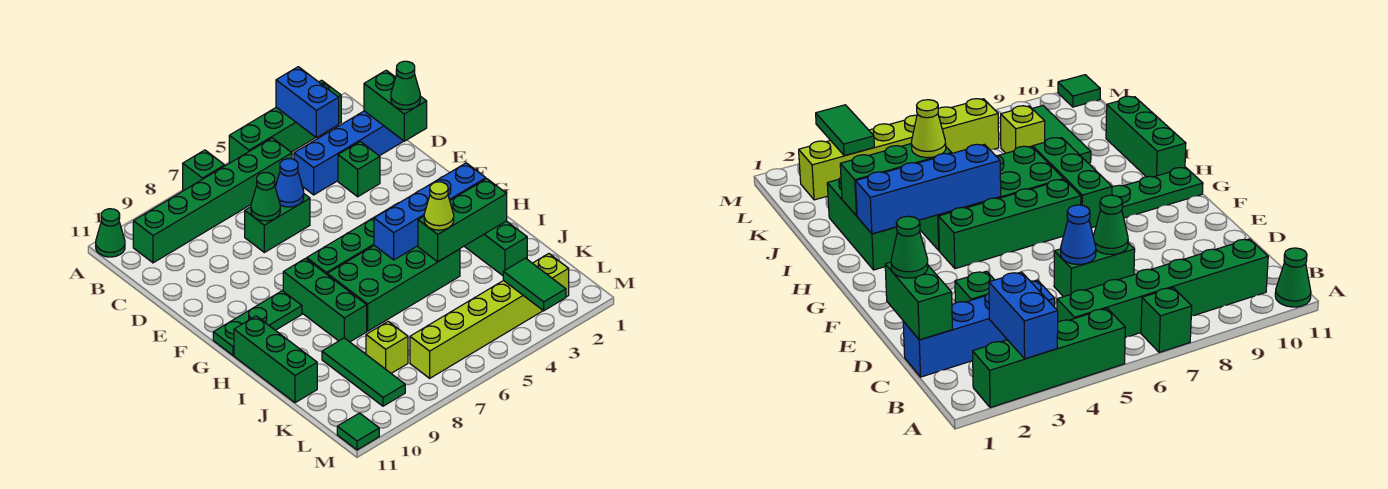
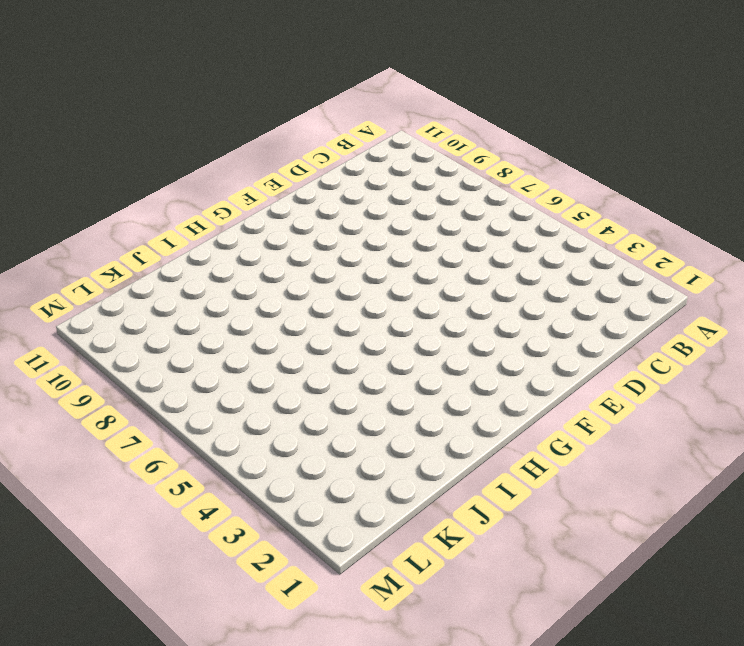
none -> green brick A2:A5 level 1
none -> green brick A7 level 1
none -> green cone A11 level 1

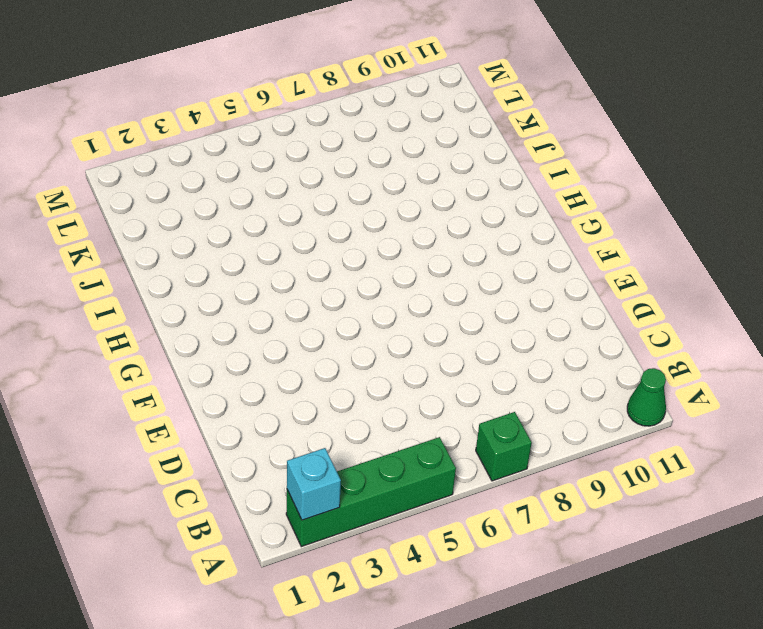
cyan brick A2 level 2 -> none
none -> green brick B5:B10 level 1
none -> blue brick C1:C4 level 1
none -> green brick D3 level 1

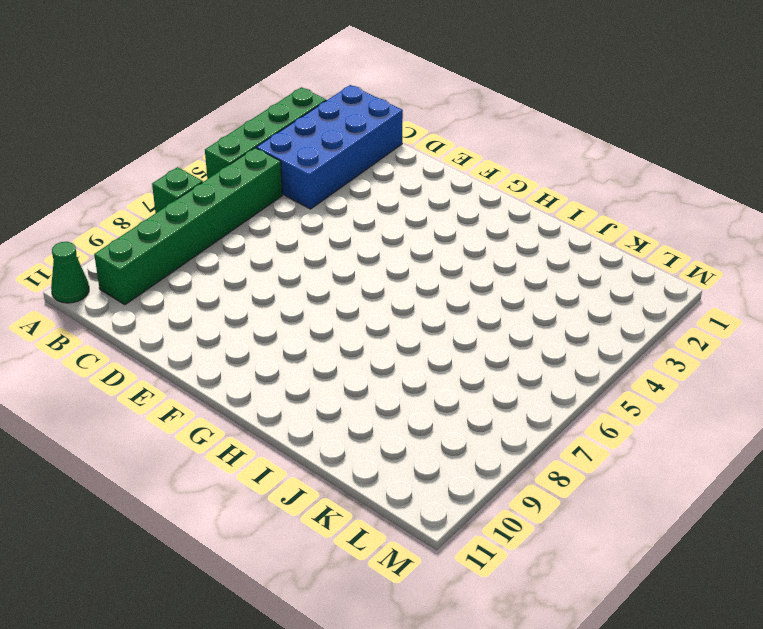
blue brick B1:C4 level 1 -> blue brick C1:C4 level 1
none -> green brick D3 level 1
none -> green brick D6:D7 level 1
none -> green brick G4:G7 level 1

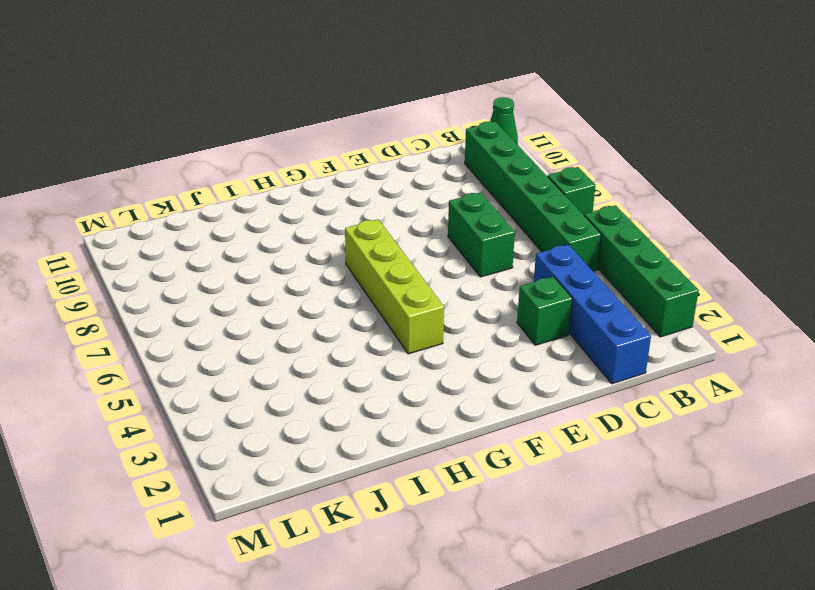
lime brick G4:G7 level 1 -> green brick G4:G7 level 1
none -> green brick G8:I8 level 1
none -> green plate G9:G11 level 1
none -> green brick H2:J2 level 1

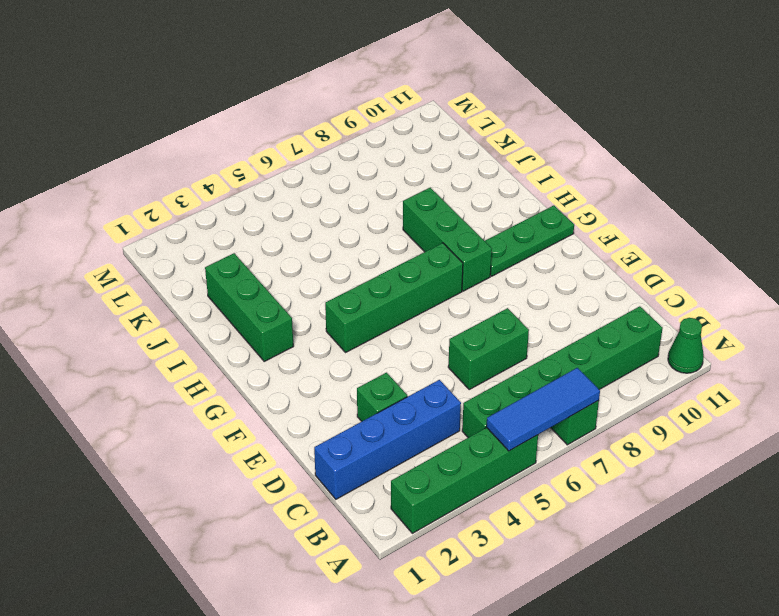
blue tile A5:A7 level 2 -> none
none -> green brick H4:I7 level 1
none -> green brick H11:J11 level 1
none -> green tile J9:L9 level 1

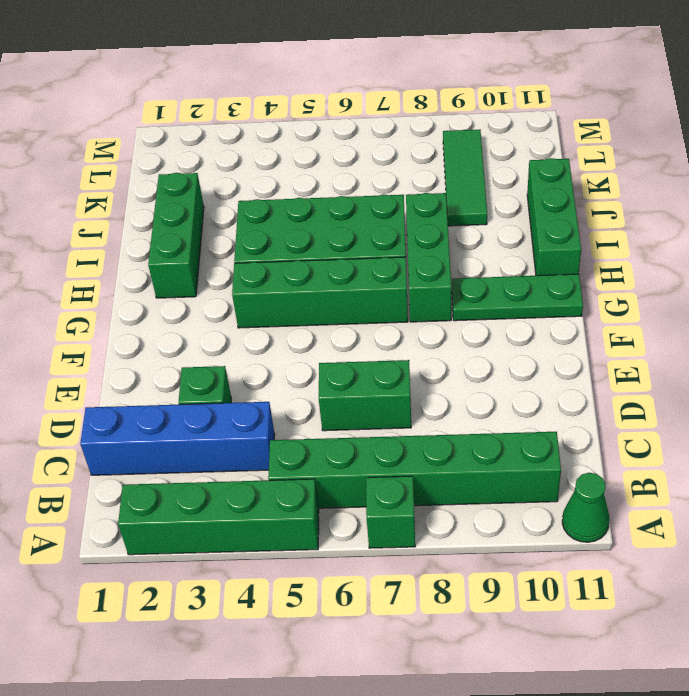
none -> lime brick K8 level 1
none -> lime brick L2:L7 level 1
none -> green tile M11 level 1

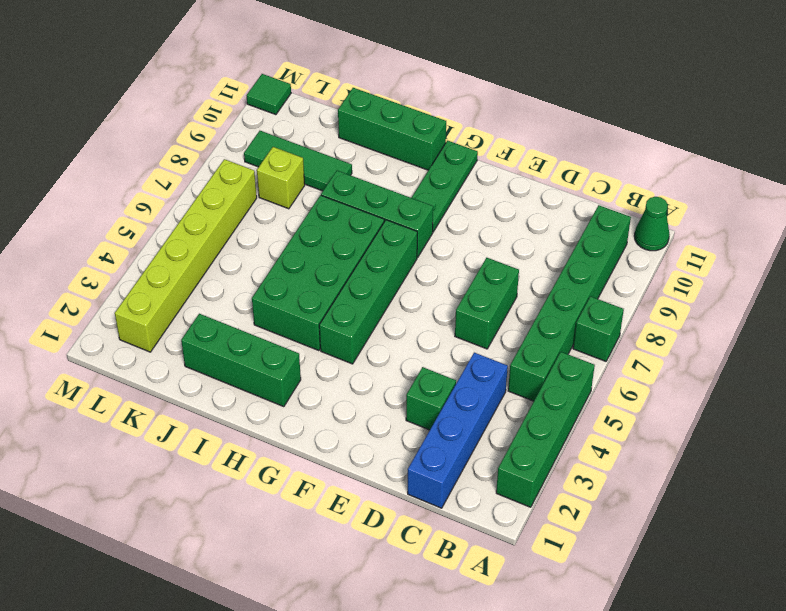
none -> blue brick A3:B3 level 2
none -> green brick C1:D1 level 2
none -> blue cone D6 level 2

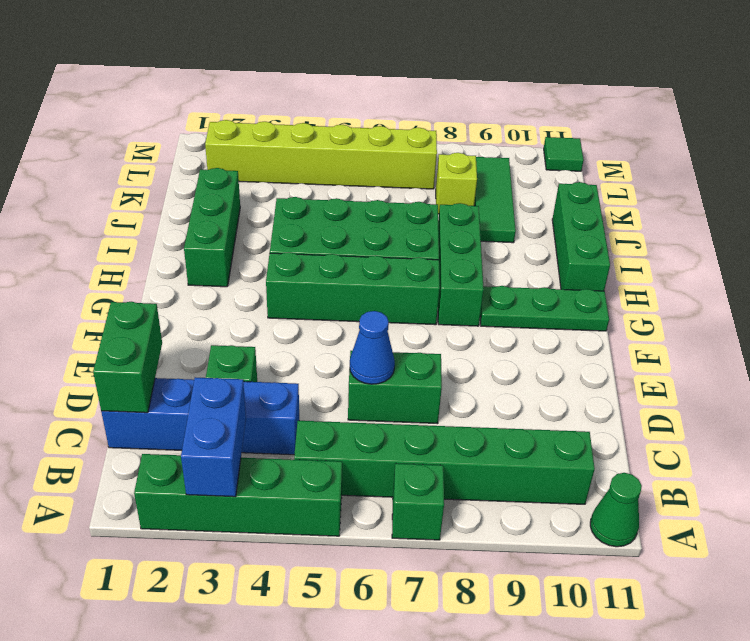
none -> green cone D7 level 2
none -> blue brick H2:H5 level 2
none -> green brick I2:I4 level 2

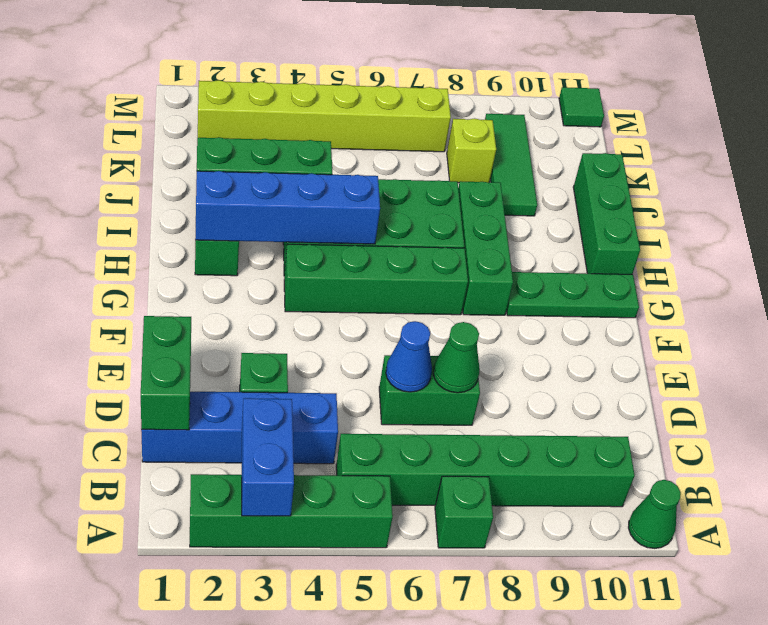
none -> green tile L3:M3 level 2
none -> green cone D1 level 3
none -> lime cone I4 level 3

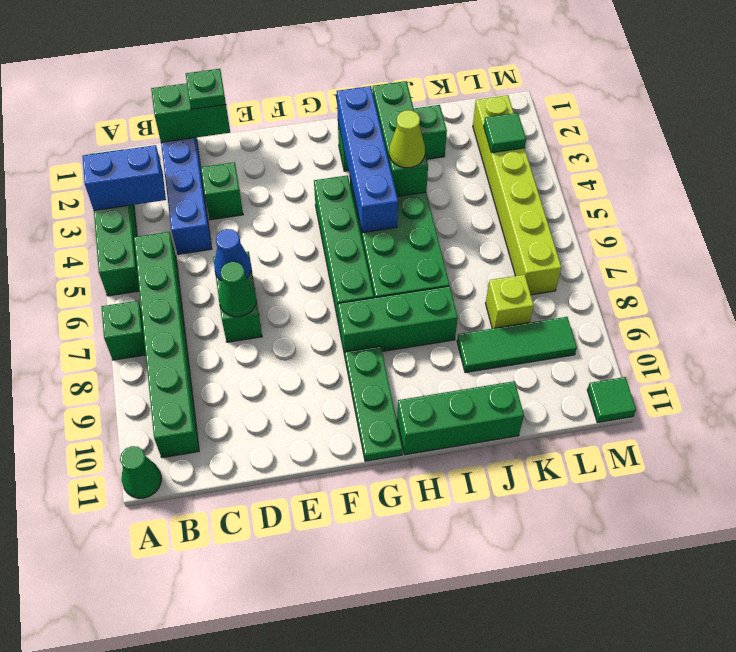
green plate D1 level 3 -> green cone D1 level 3
green tile L3 level 2 -> green tile L3:M3 level 2

